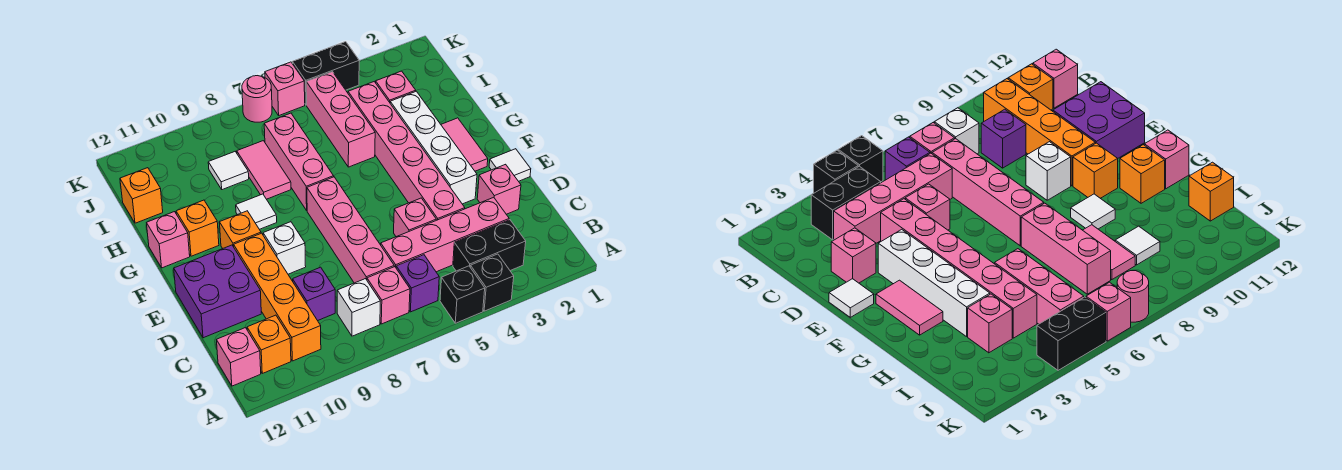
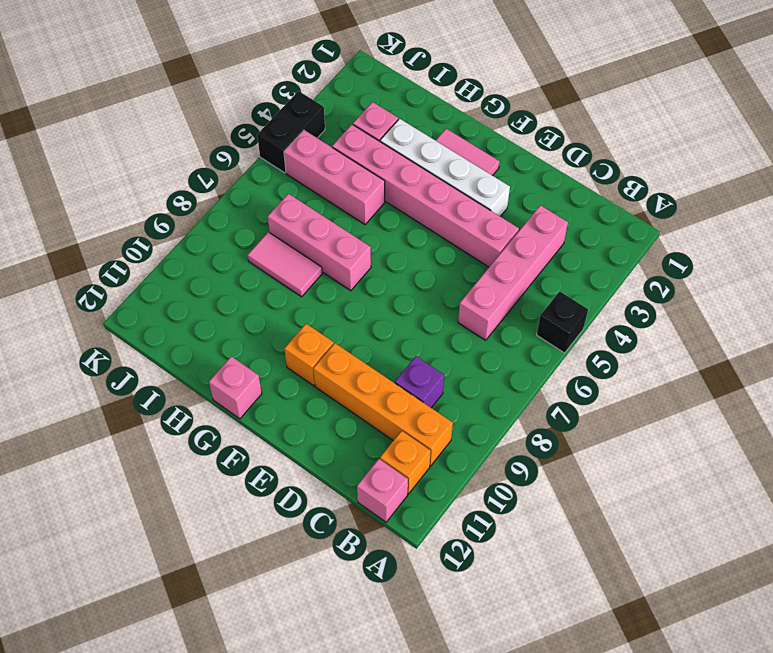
none -> black brick A4 level 1
none -> black brick B3:B4 level 1
none -> purple brick B6 level 1
none -> pink brick B7 level 1

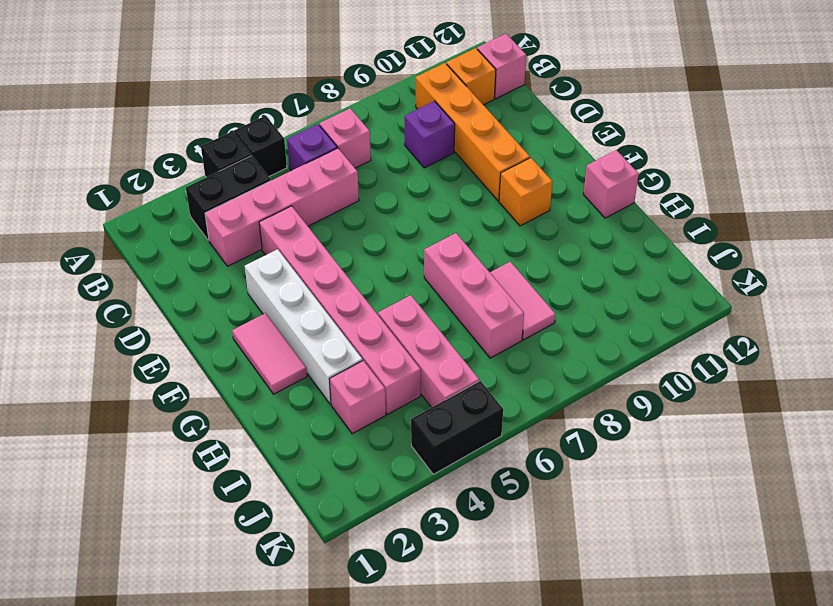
none -> white brick B8 level 1
none -> pink brick C7:F7 level 1
none -> pink brick D2 level 1
none -> pink brick D5 level 1

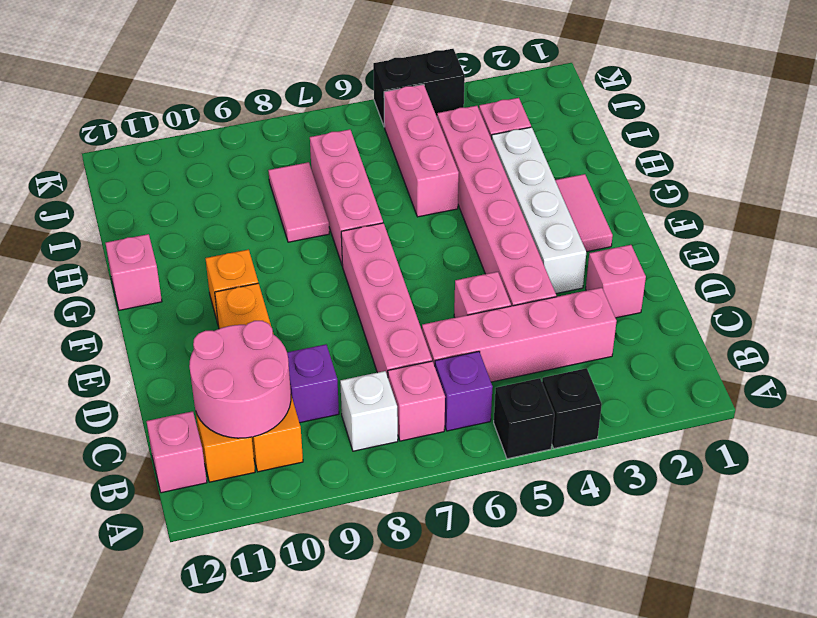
pink round brick B10:C11 level 2 -> none
none -> black brick B3:B4 level 1
none -> purple brick D11:E12 level 1
none -> white tile E1 level 1
none -> white brick E9 level 1

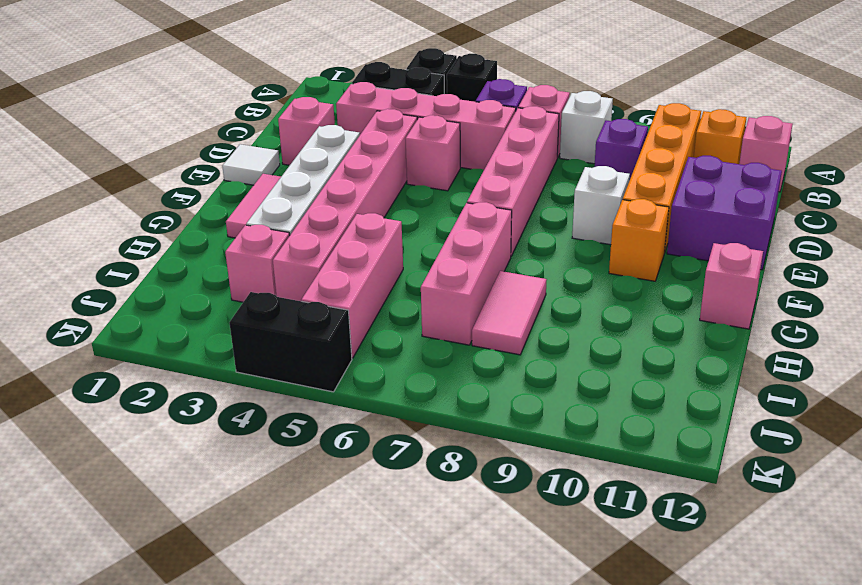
none -> white tile G9 level 1
none -> orange brick G11 level 1
none -> white tile I9 level 1
none -> orange brick I12 level 1

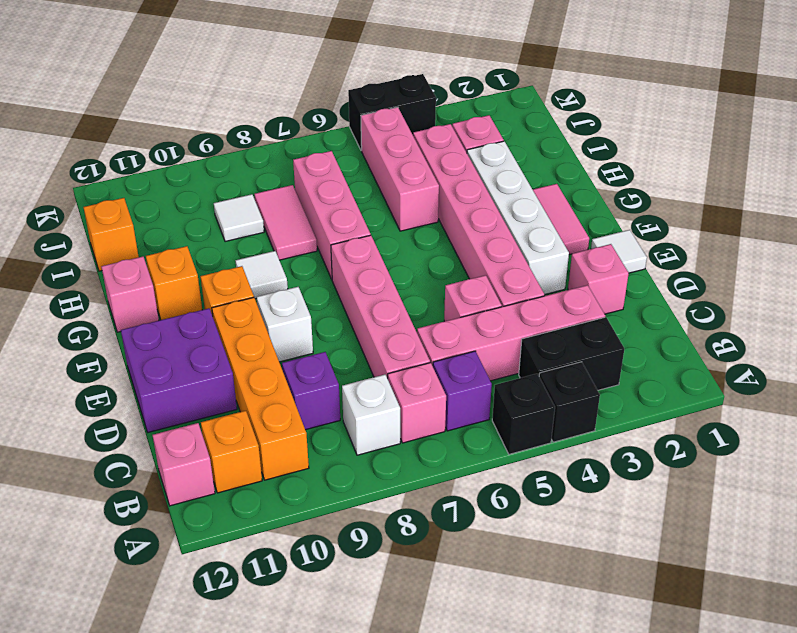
none -> pink brick K6 level 1
none -> pink round brick K7 level 1

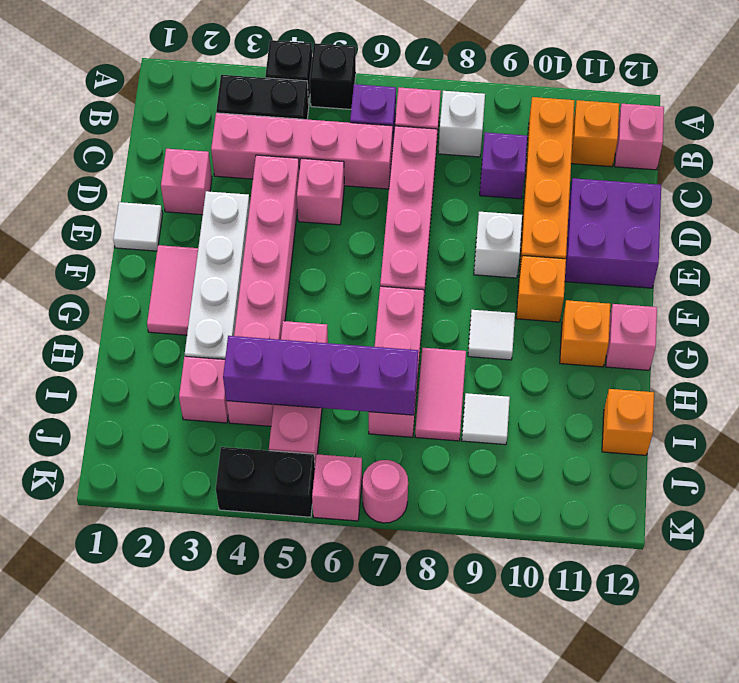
purple brick I4:I7 level 2 -> none

